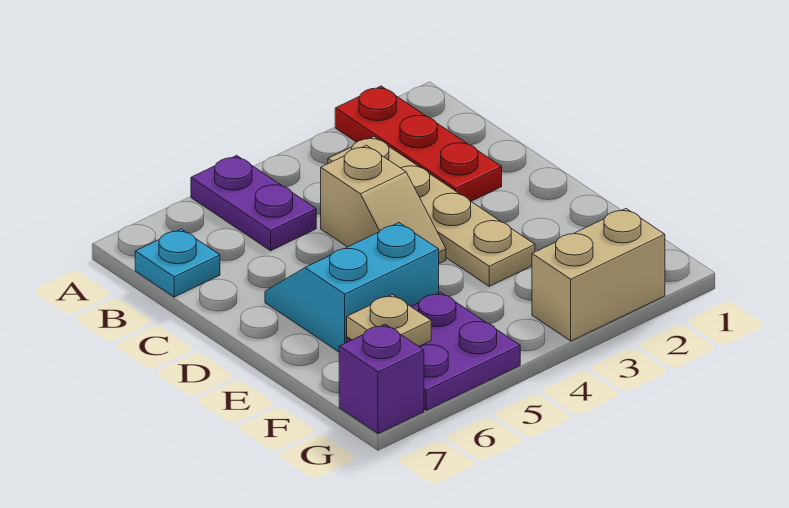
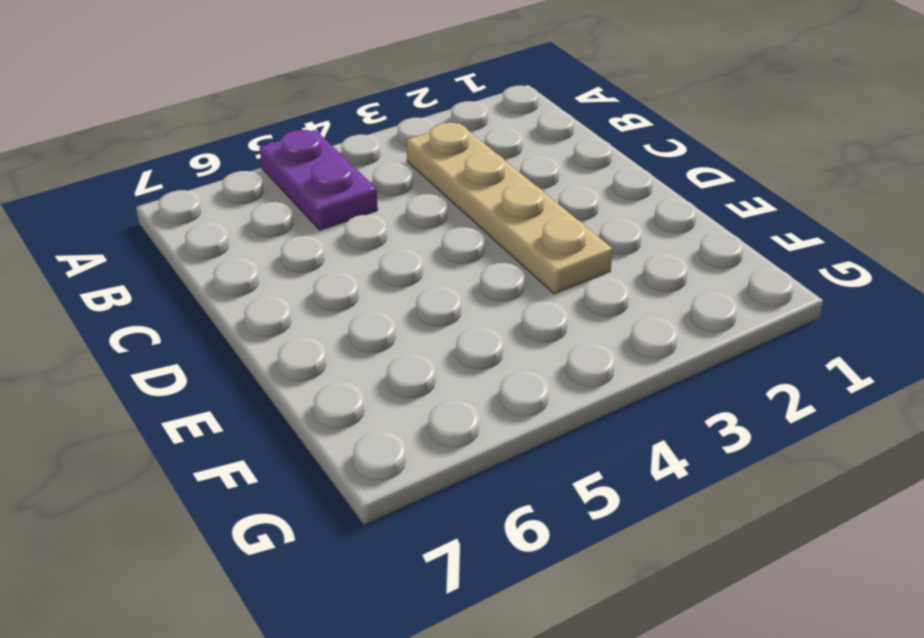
none -> red plate A2:C2 level 1
none -> cyan plate B7 level 1

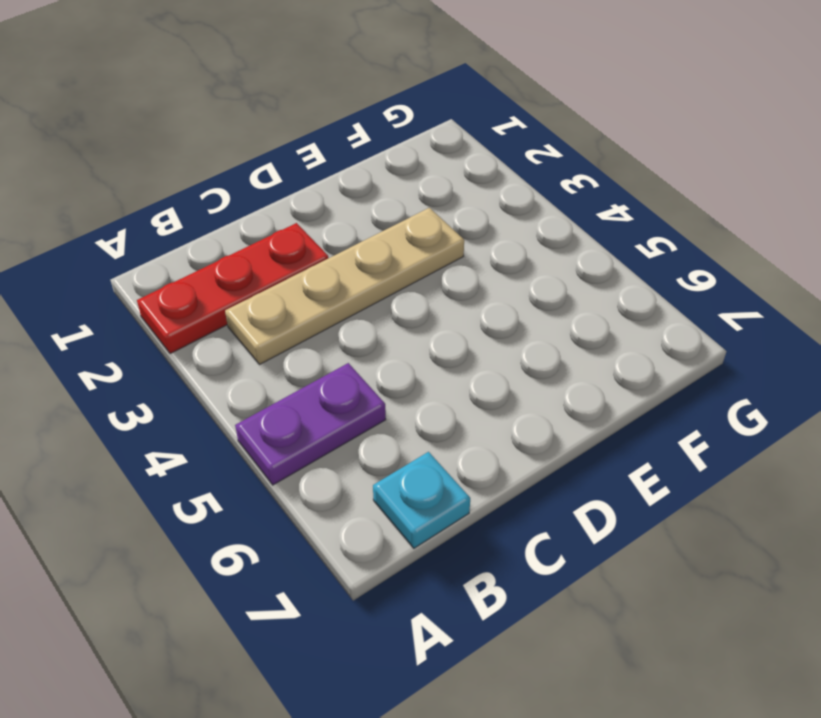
none -> tan slope C4:D4 level 1 top C
none -> cyan slope D5:E6 level 1 top E

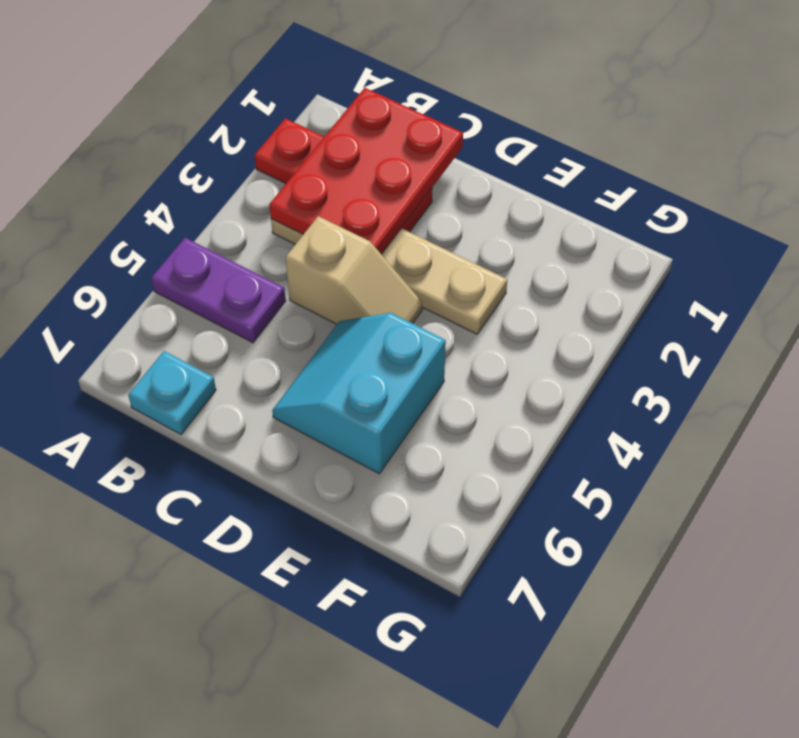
red plate B1:C3 level 2 -> none
none -> purple plate F5:G6 level 1
none -> tan brick G2:G3 level 1

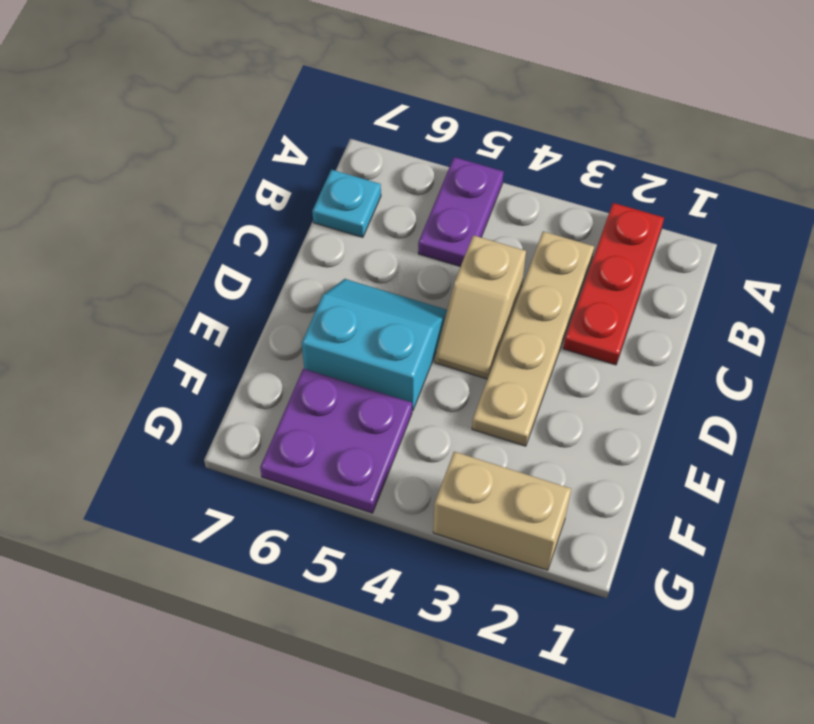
none -> purple brick G7 level 1
none -> tan plate F6 level 2

